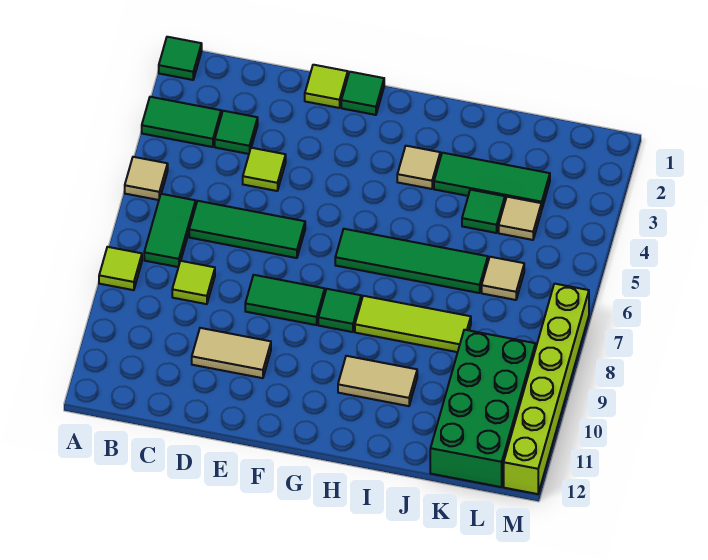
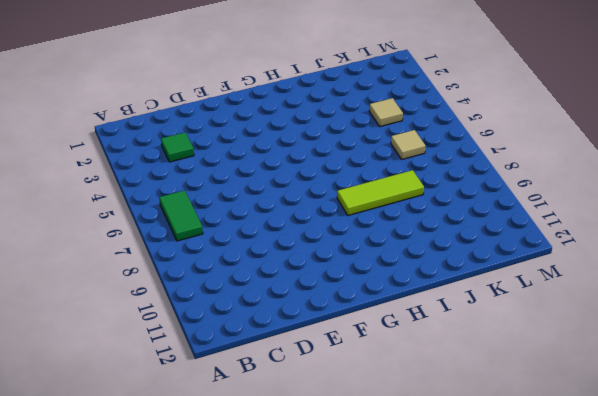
none -> green tile A1 level 1
none -> green tile A3:B3 level 1
none -> tan tile A5 level 1

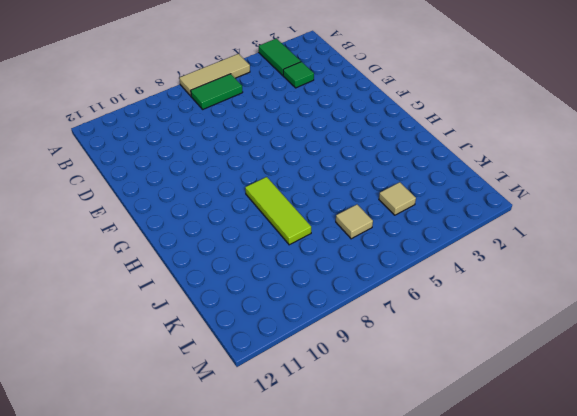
tan tile A5:A7 level 1 -> tan tile A5 level 1
none -> green tile A1 level 1
none -> lime tile A8 level 1
none -> green tile C6:E6 level 1

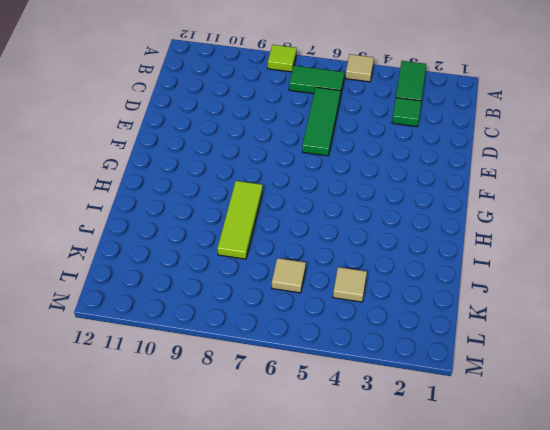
none -> green tile A1 level 1
none -> lime tile C8 level 1
none -> lime tile D4 level 1

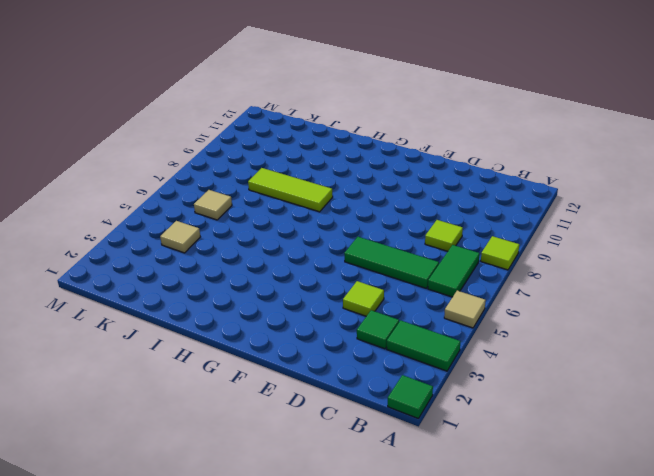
none -> tan tile D10:E10 level 1
none -> lime tile E1 level 1
none -> green tile E8:F8 level 1

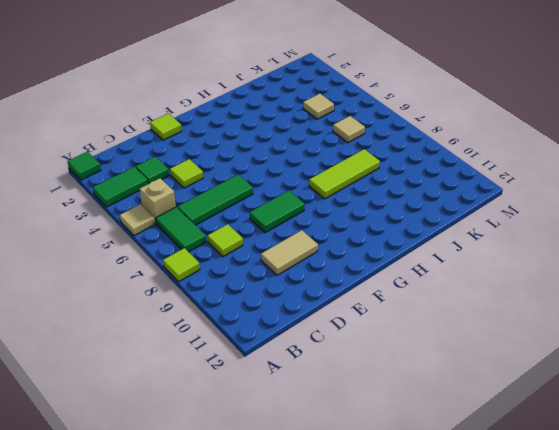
tan brick B5 level 1 -> none
none -> green tile F1 level 1
none -> green tile G6:J6 level 1
none -> green tile G8 level 1

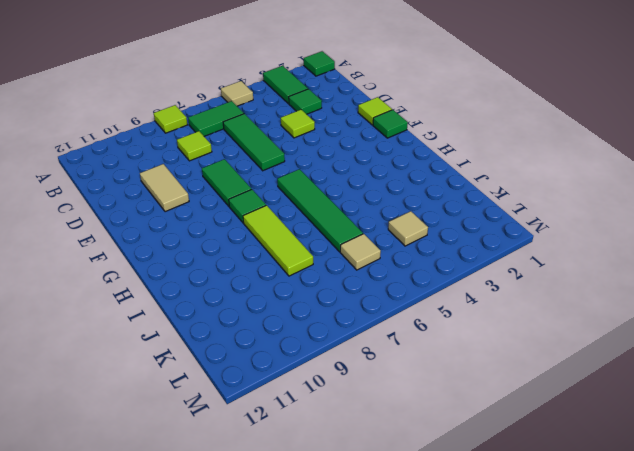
none -> tan tile H3 level 1
none -> tan tile H10:I10 level 1
none -> green tile I3:K3 level 1

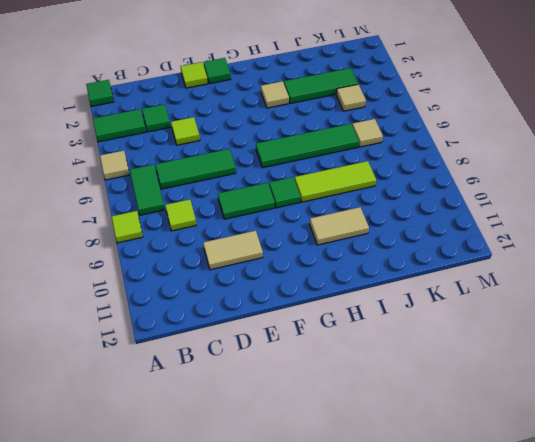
none -> green tile J4 level 1
none -> green brick K9:L12 level 1
none -> lime brick M7:M12 level 1

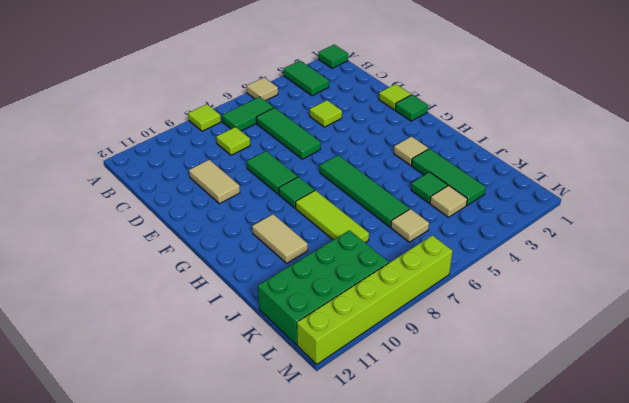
none -> green tile C3 level 1

